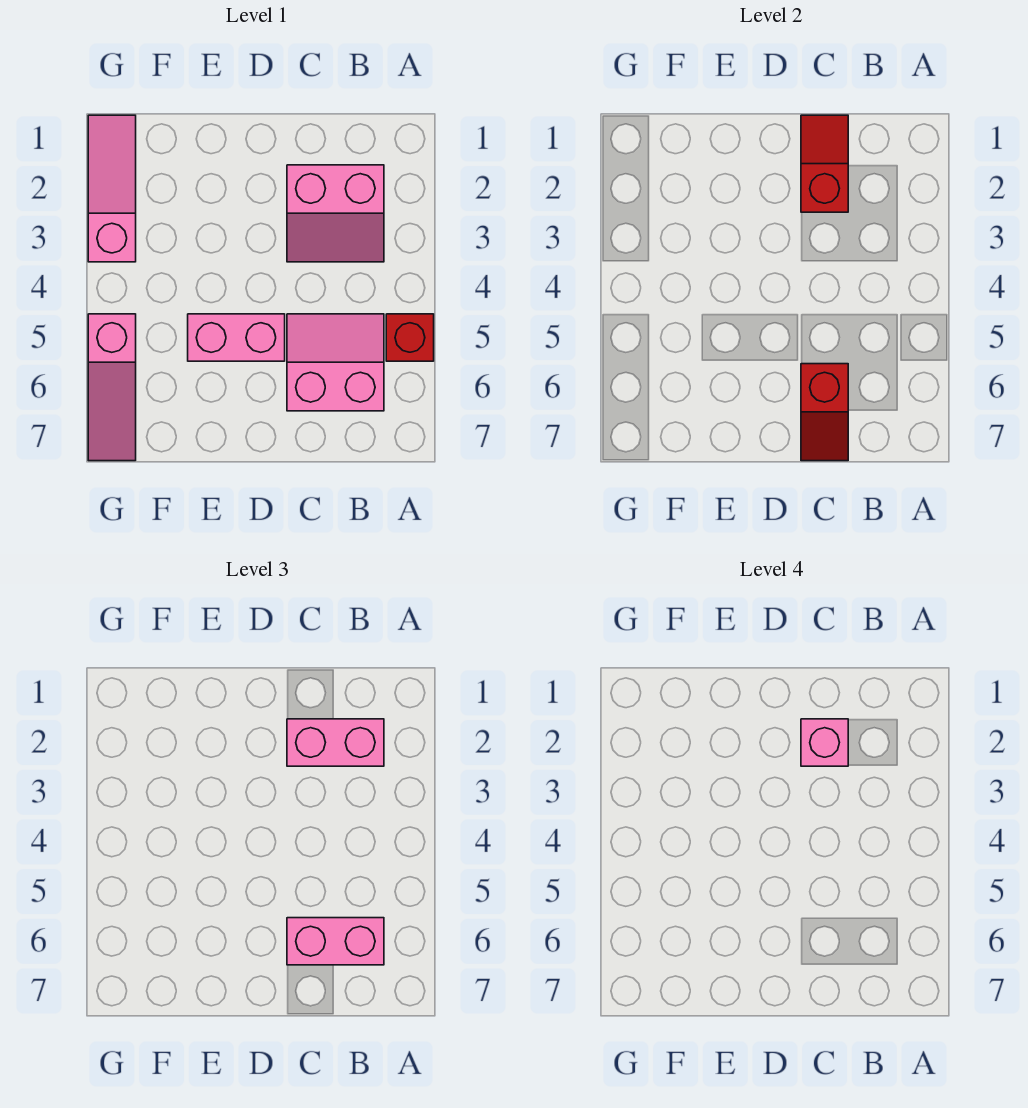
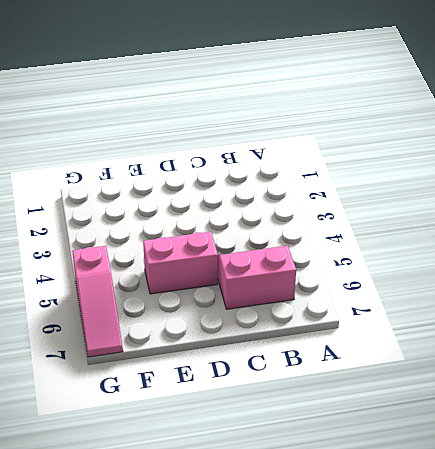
none -> red brick A5 level 1
none -> pink slope B2:C3 level 1 top 2

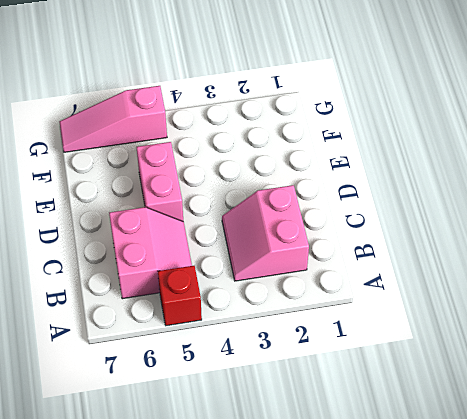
none -> pink slope G1:G3 level 1 top 3
none -> red slope C1:C2 level 2 top 2

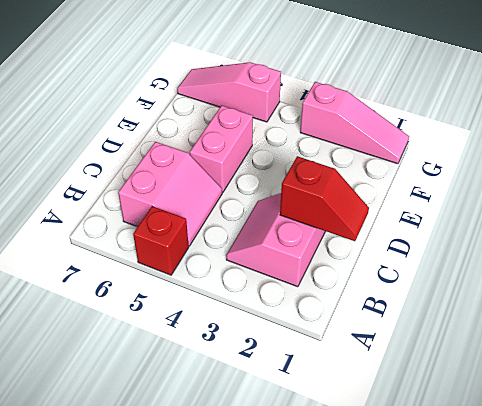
none -> red slope C6:C7 level 2 top 6
none -> pink brick B2:C2 level 3

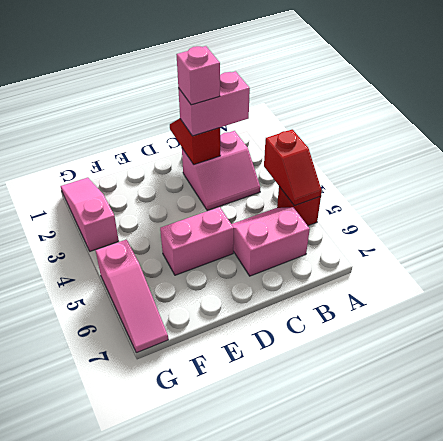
red slope A4:A5 level 2 top 4 -> red slope C6:C7 level 2 top 6
none -> pink brick B6:C6 level 3

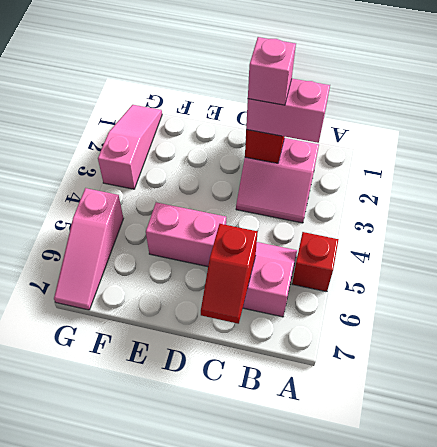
none -> pink brick B6:C6 level 3

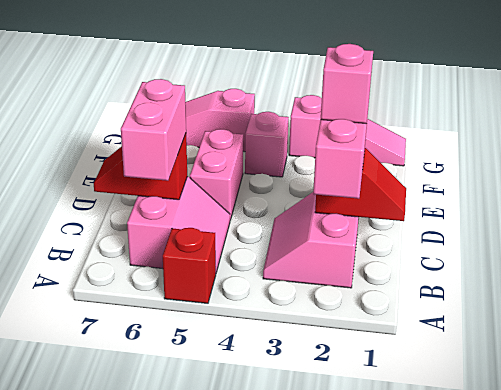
pink brick F4 level 1 -> none

